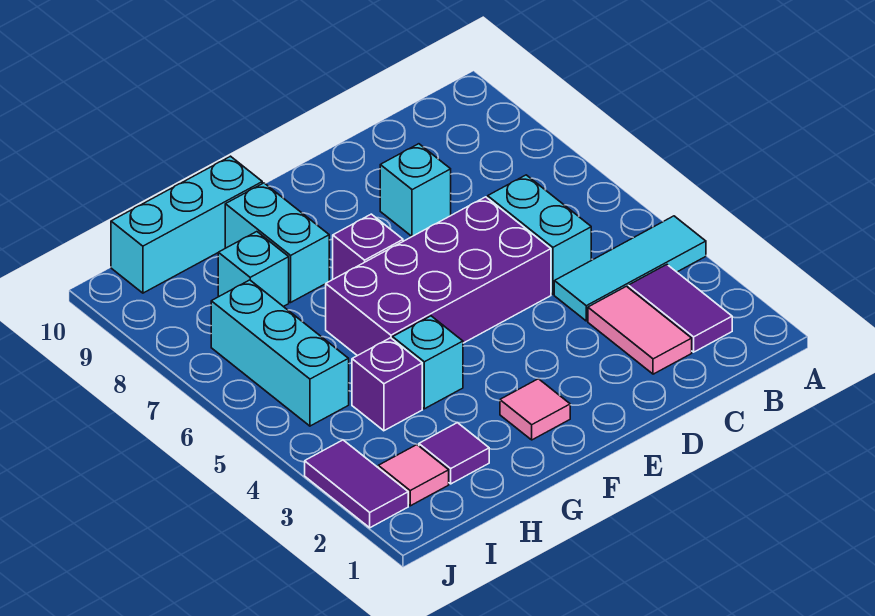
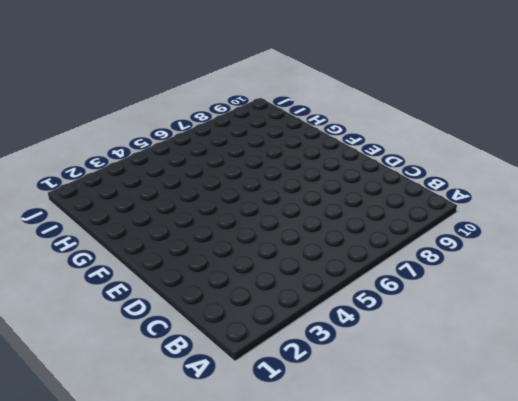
none -> cyan tile A4:C4 level 1
none -> purple tile B2:B3 level 1
none -> pink tile C2:C3 level 1

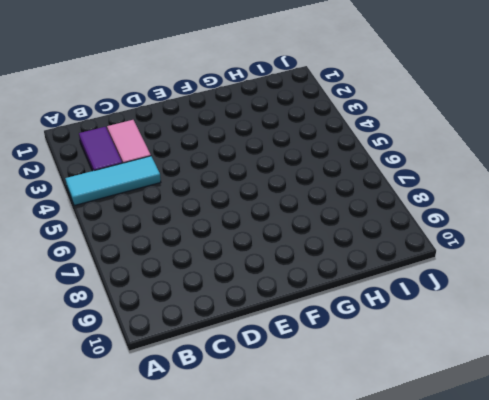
none -> cyan brick C5:C6 level 1
none -> purple brick D5:G6 level 1
none -> cyan brick D8 level 1

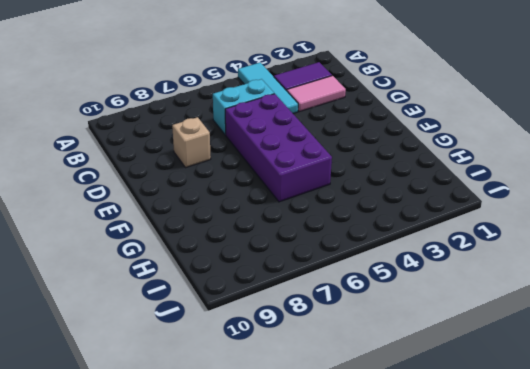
tan brick D8 level 1 -> cyan brick D8 level 1
none -> pink tile F2 level 1
none -> purple brick F7 level 1
none -> cyan brick G4 level 1

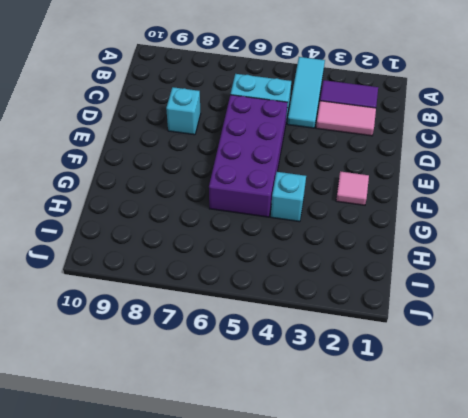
none -> purple brick F7 level 1
none -> cyan brick G8:G9 level 1
none -> cyan brick G10:I10 level 1

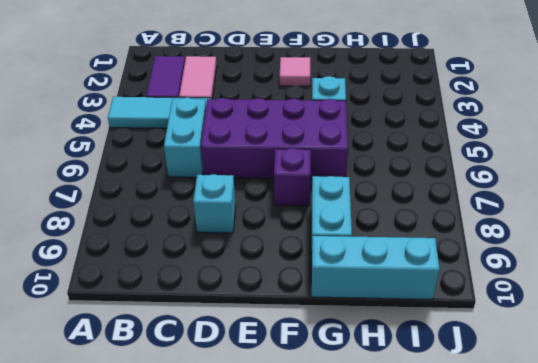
none -> purple tile H2 level 1
none -> purple brick H4 level 1
none -> cyan brick H8 level 1

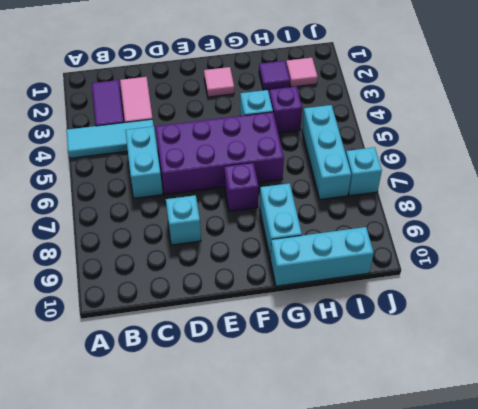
cyan brick J7 level 1 -> cyan brick H8 level 1
none -> purple tile J2:J3 level 1

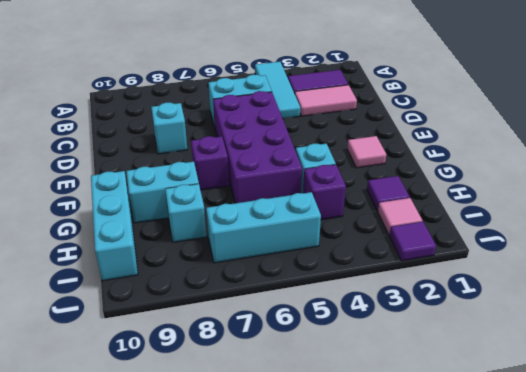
purple tile J2 level 1 -> purple tile J2:J3 level 1

